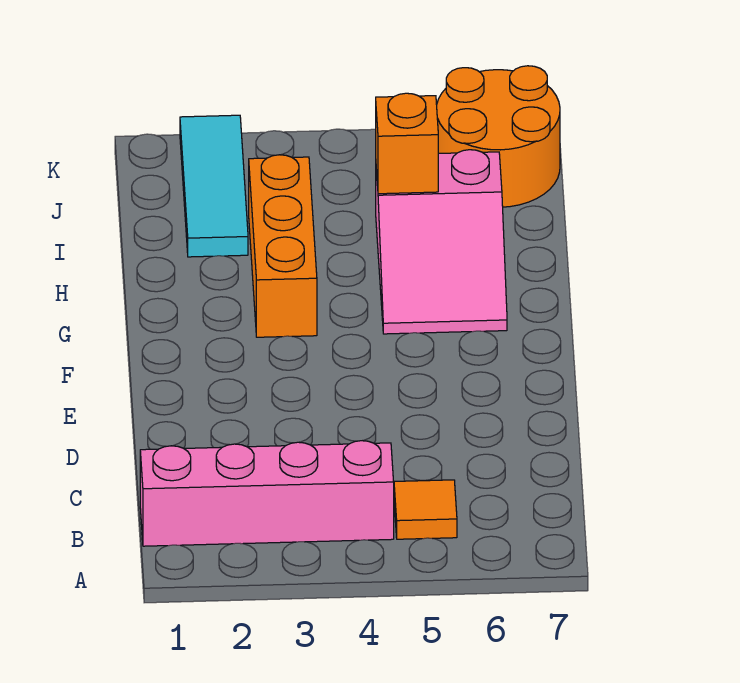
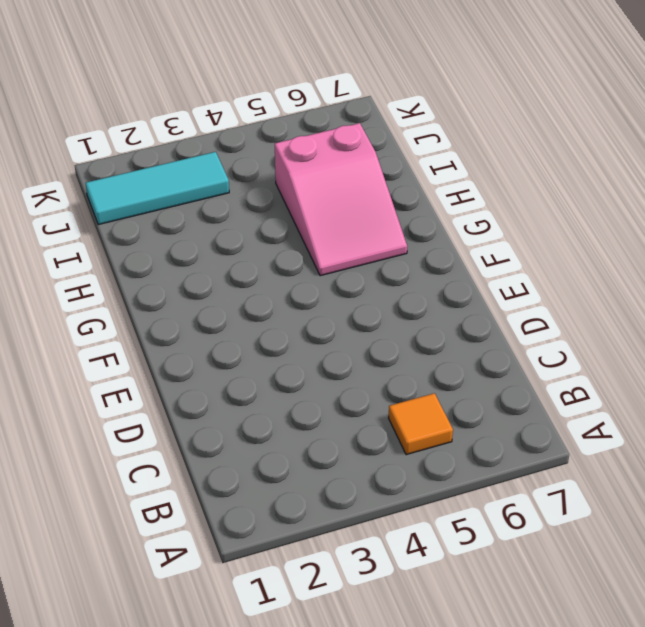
cyan tile J1:J3 level 1 -> cyan tile I2:K2 level 1
none -> pink brick B1:B4 level 1
none -> orange brick G3:I3 level 1

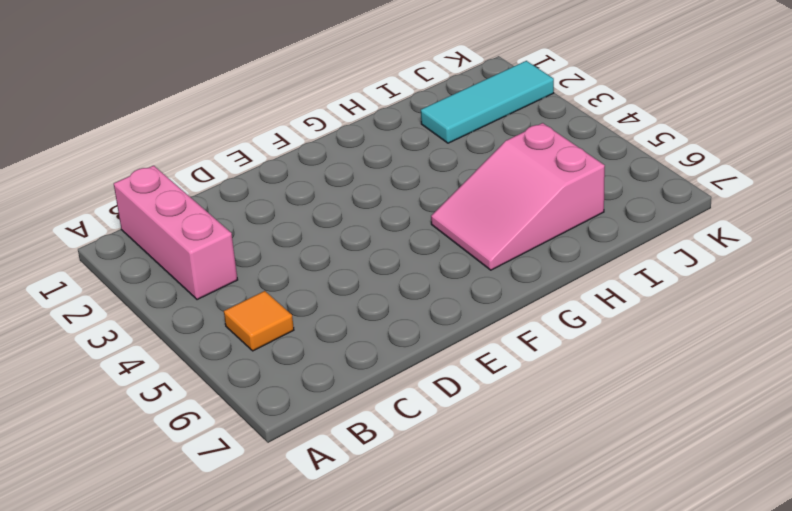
pink brick B1:B3 level 1 -> pink brick B1:B4 level 1
none -> orange brick G3:I3 level 1
none -> orange round brick J6:K7 level 1

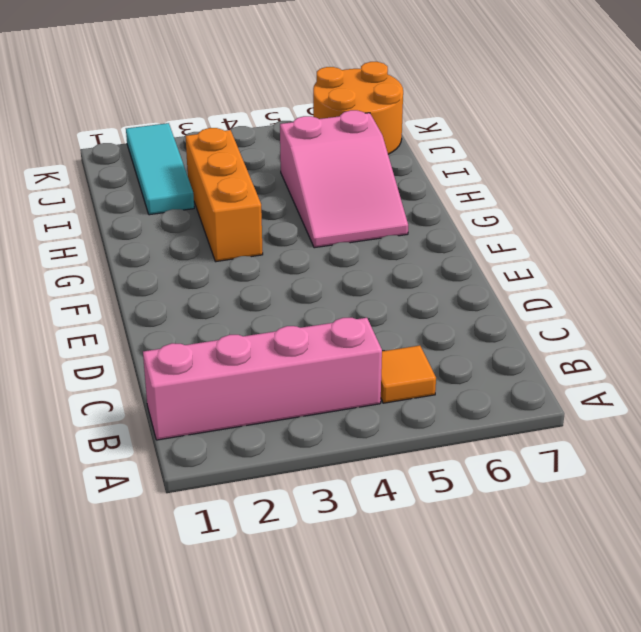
none -> orange brick I5 level 2

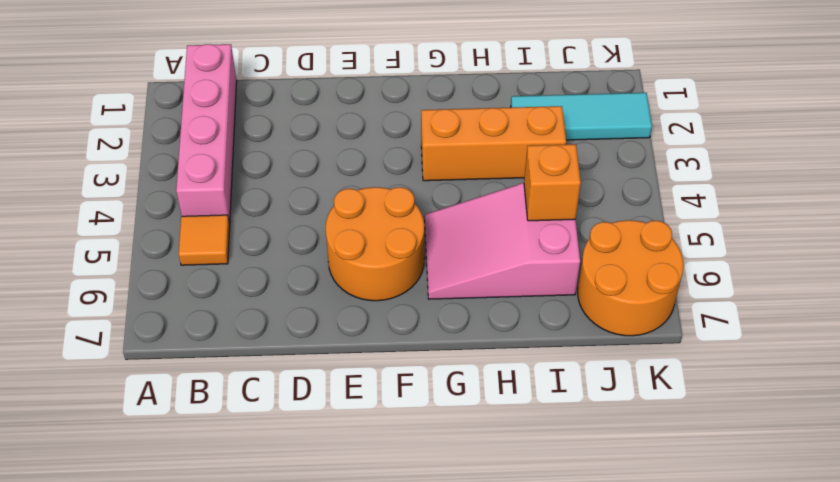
orange round brick E5:F6 level 1 -> none

